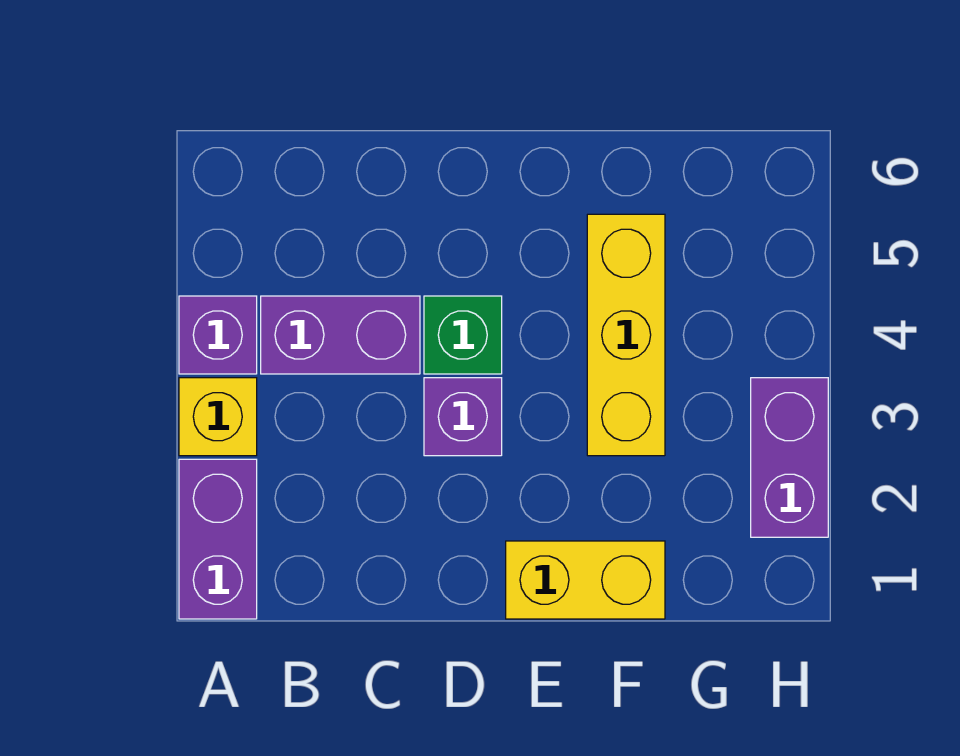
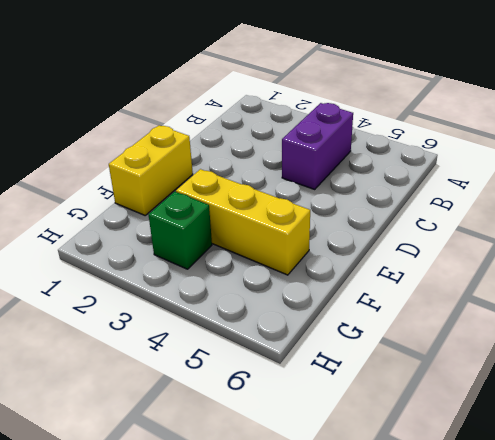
green brick G3 level 1 -> green brick D4 level 1
none -> purple brick A1:A2 level 1
none -> yellow brick A3 level 1

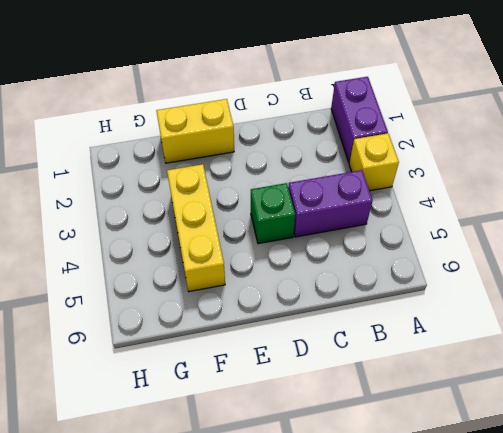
none -> purple brick A4 level 1
none -> purple brick D3 level 1

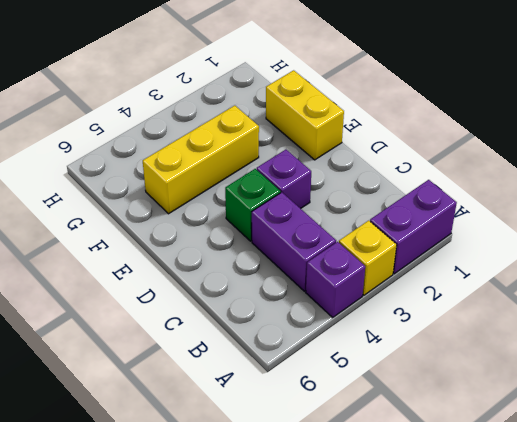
none -> purple brick H2:H3 level 1

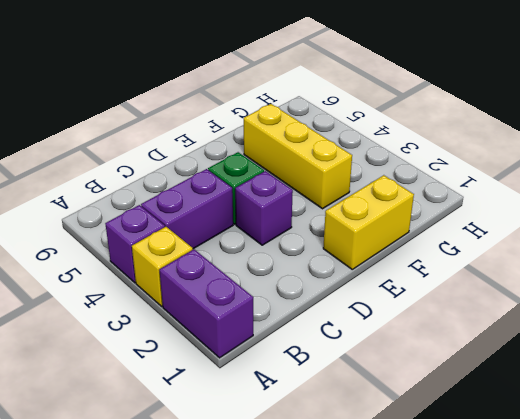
none -> purple brick H2:H3 level 1

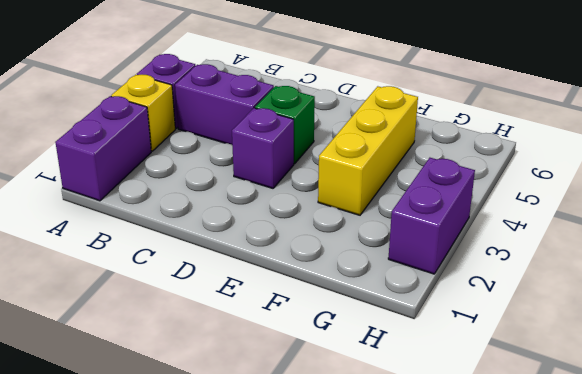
none -> yellow brick E1:F1 level 1

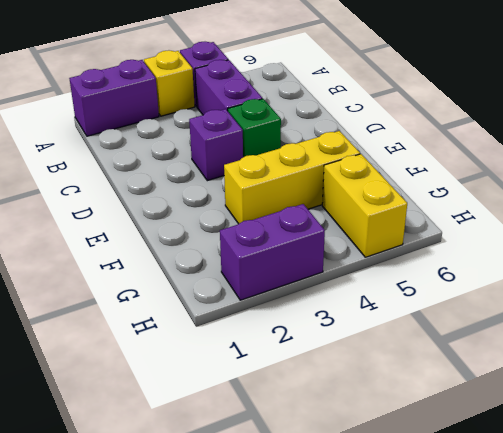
yellow brick G5:H5 level 1 -> yellow brick E1:F1 level 1

